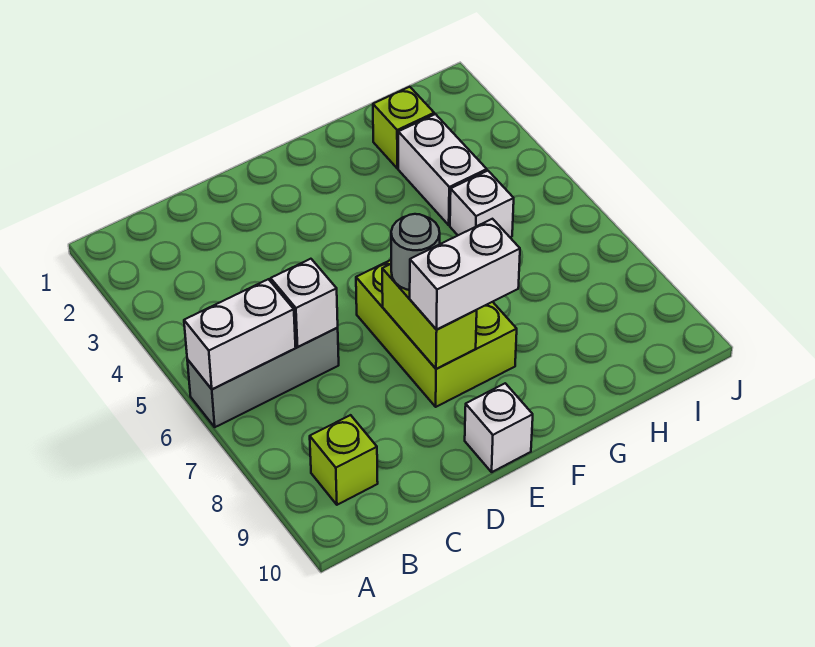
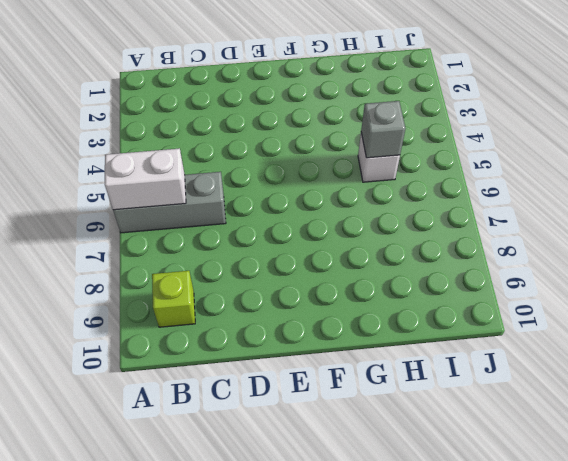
grey brick H5 level 2 -> none
none -> lime brick E6:F8 level 1
none -> white brick E10 level 1
none -> lime brick H2 level 1

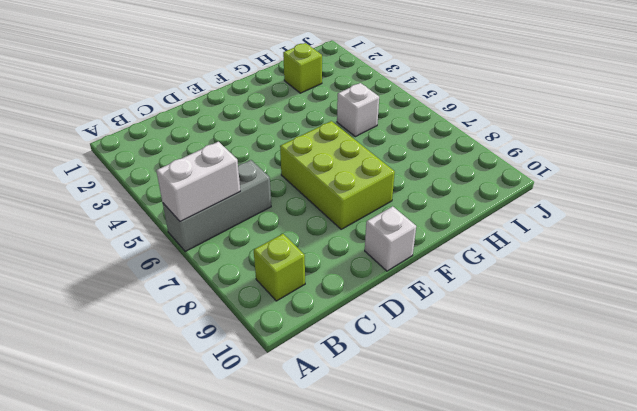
none -> white brick H3:H4 level 1
none -> white brick C6 level 2
none -> lime brick E7:E8 level 2

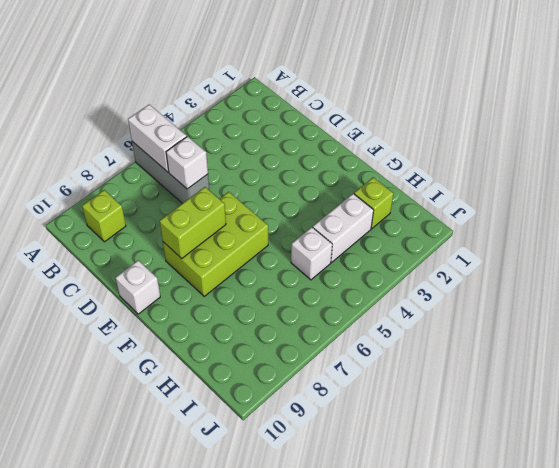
none -> grey round brick E7 level 3
none -> white brick E8:F8 level 3

